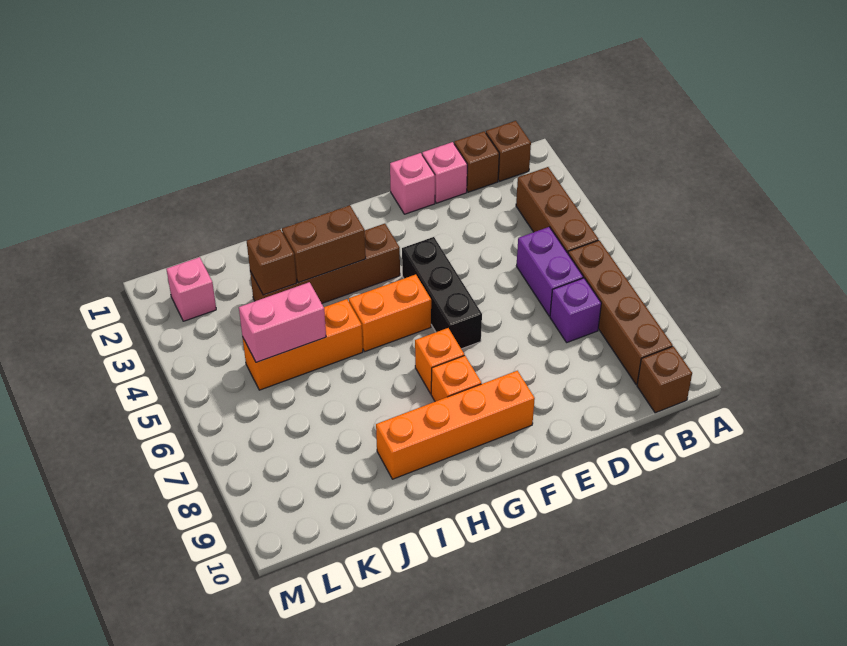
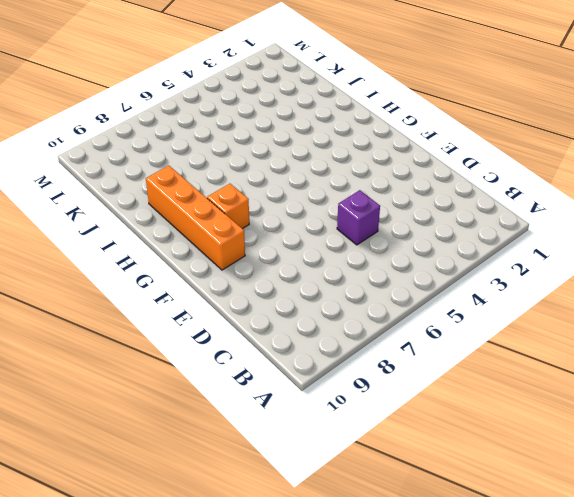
purple brick D5 level 1 -> purple brick C7 level 1
none -> brown brick B1 level 1
none -> brown brick B3:B5 level 1
none -> brown brick B6:B9 level 1

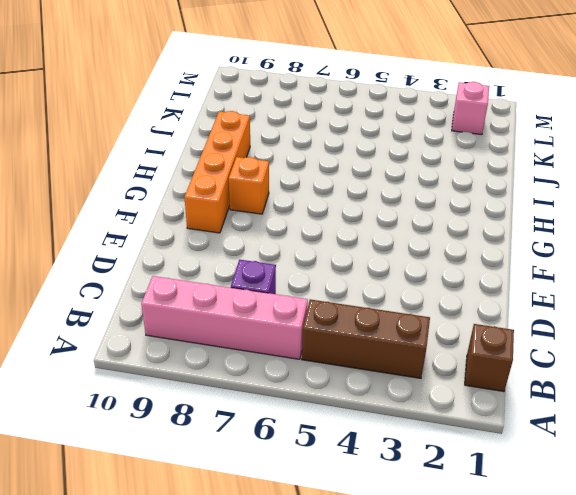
pink brick B6:B9 level 1 -> brown brick B6:B9 level 1
none -> brown brick B10 level 1
none -> brown brick C1 level 1
none -> purple brick C5:C6 level 1

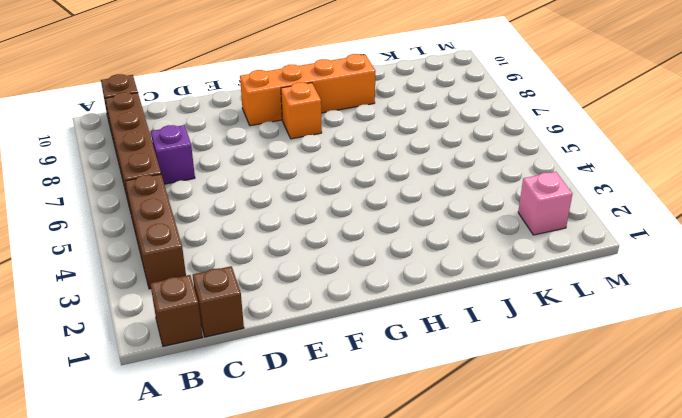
none -> purple brick C5:C6 level 1
none -> pink brick D1 level 1
none -> pink brick E1 level 1

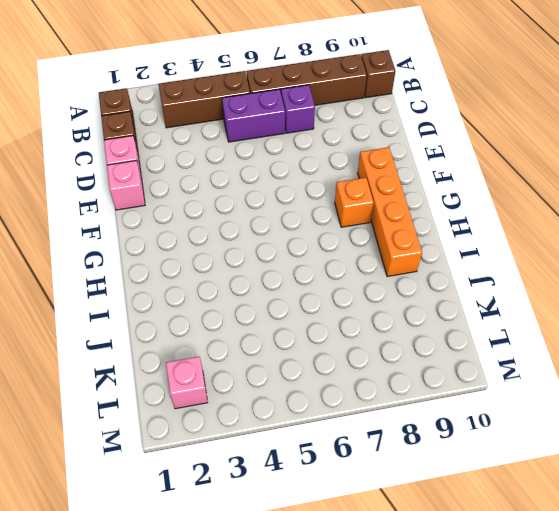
none -> black brick F4:F6 level 1
none -> brown brick G3:J3 level 1
none -> orange brick G5:H5 level 1

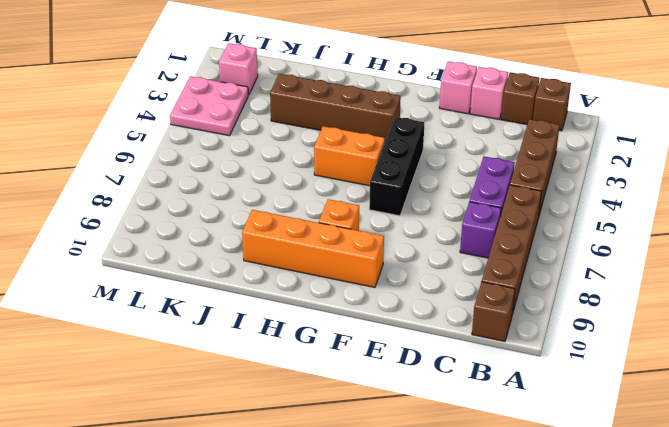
pink plate L3:M4 level 1 -> none
none -> orange brick G7 level 1
none -> orange brick I5:K5 level 1
none -> brown brick H3:I3 level 2

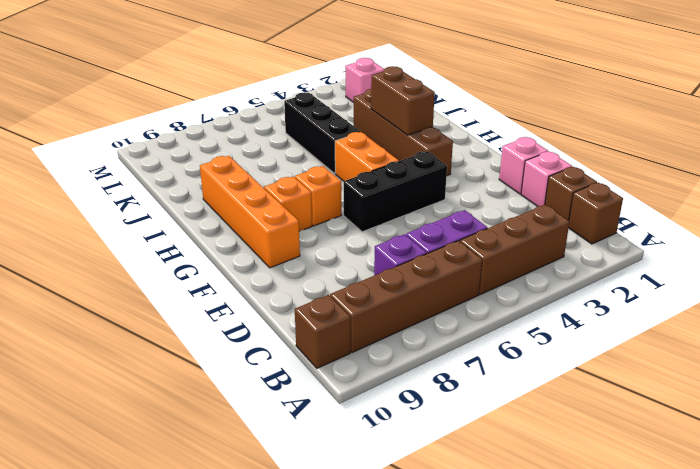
black brick I5:K5 level 1 -> orange brick I5:K5 level 1
none -> brown brick J3 level 2
none -> pink brick J5:K5 level 2

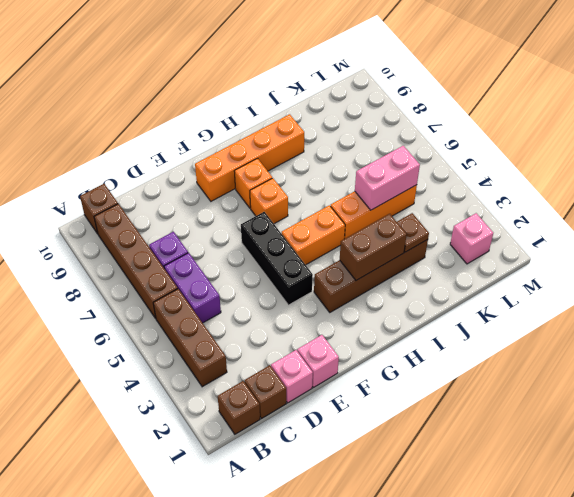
brown plate J3 level 2 -> brown brick J3 level 2

